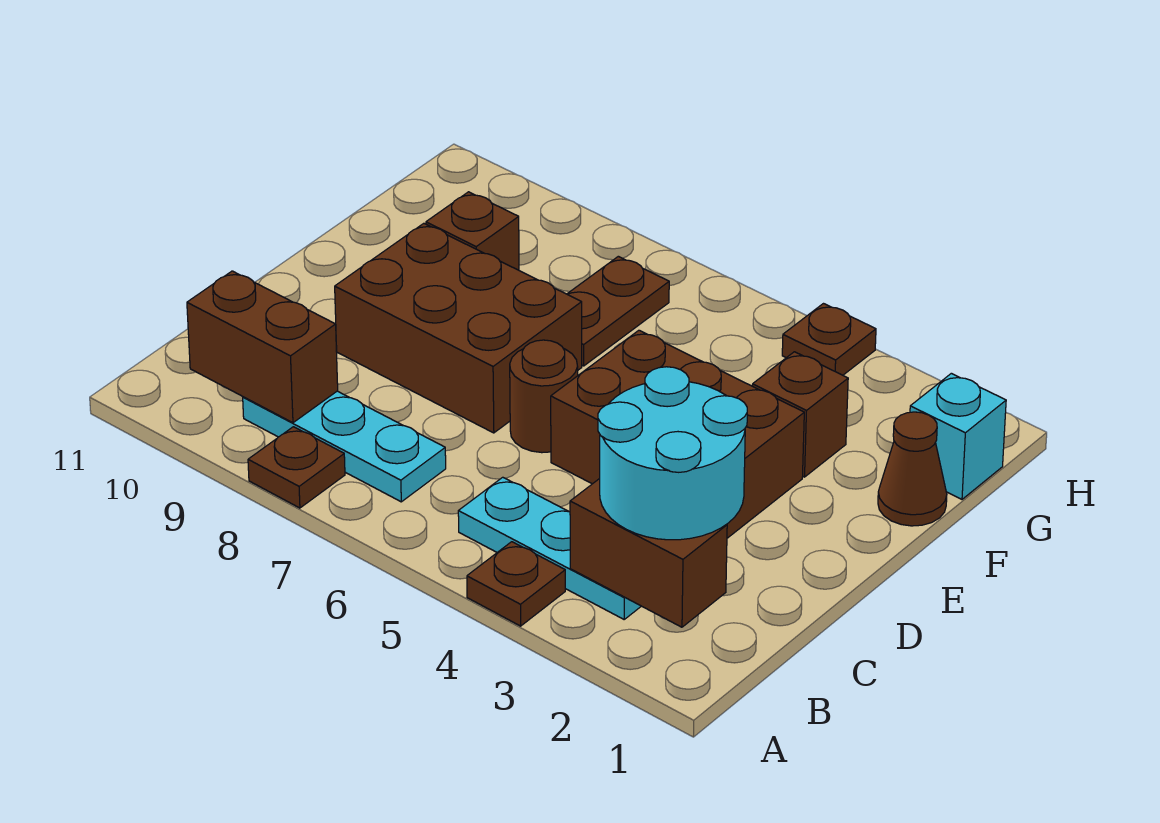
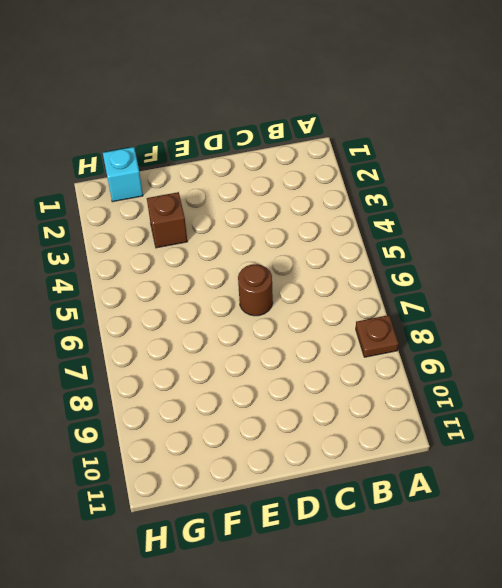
none -> brown plate A4 level 1
none -> cyan plate B3:B5 level 1
none -> cyan plate B7:B9 level 1

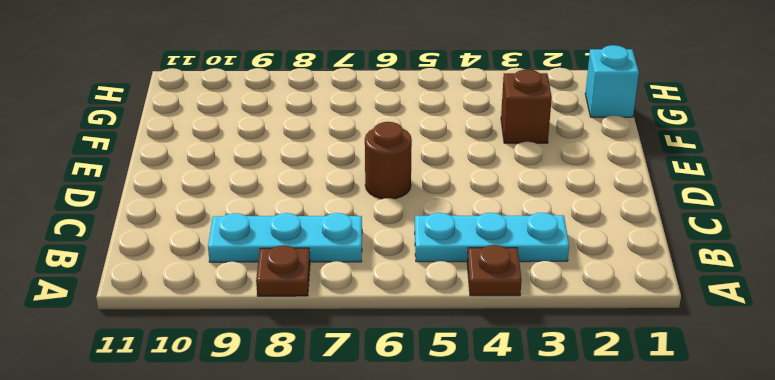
none -> brown brick D3:E5 level 1
none -> brown brick D7:E9 level 1
none -> brown cone F1 level 1

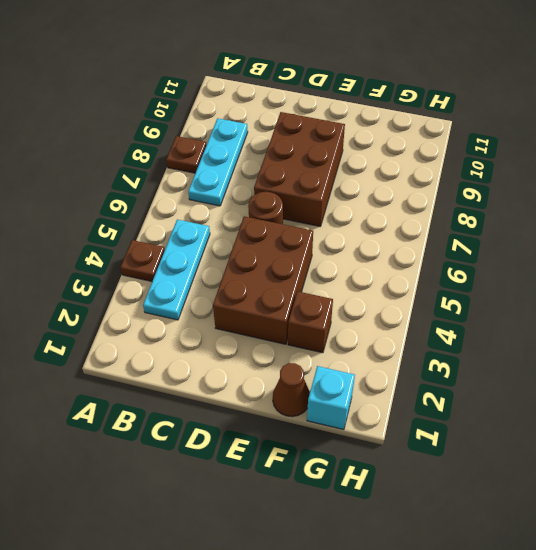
none -> brown plate F7:G7 level 1
none -> brown brick F9 level 1
none -> brown plate H4 level 1

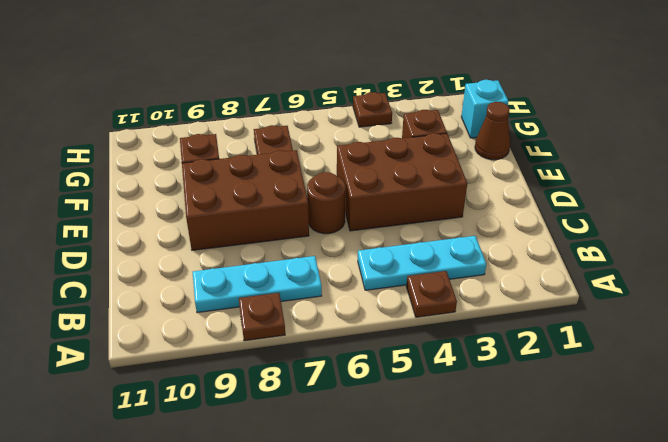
none -> brown brick B2:B3 level 2
none -> brown brick B9:B10 level 2
none -> cyan round brick B2:C3 level 3

